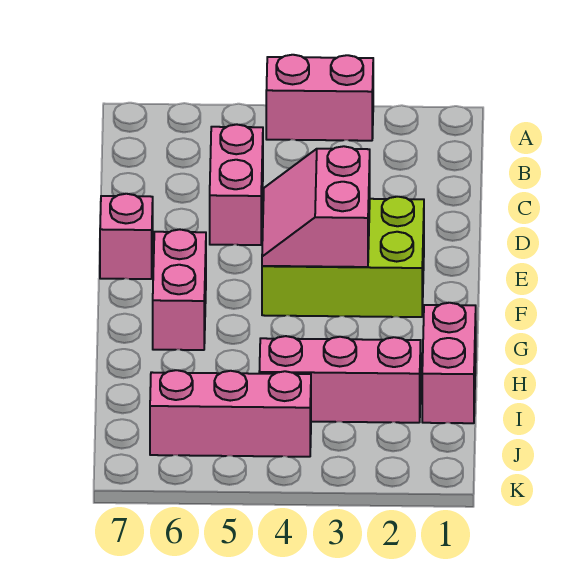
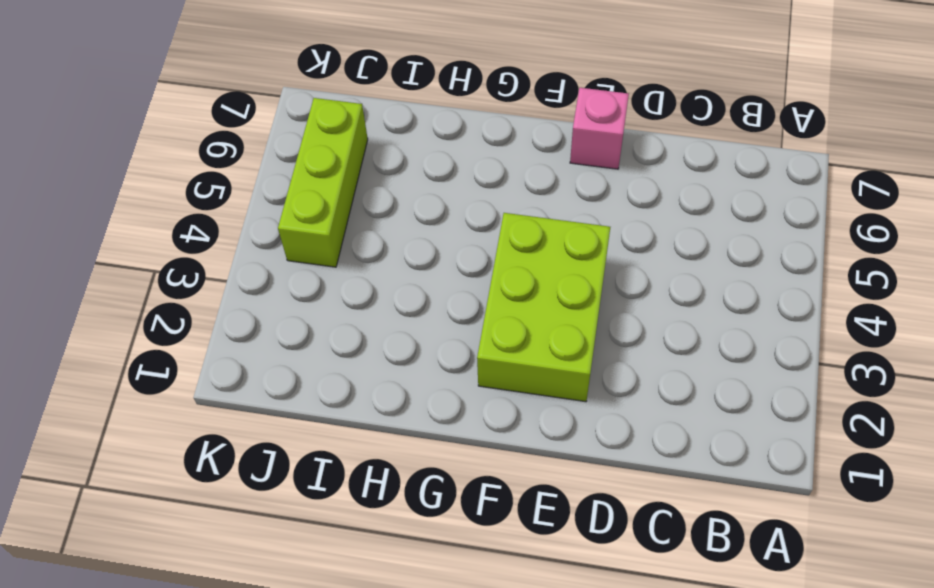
lime brick J4:J6 level 1 -> pink brick J4:J6 level 1
none -> pink brick A3:A4 level 1
none -> pink brick C5:D5 level 1

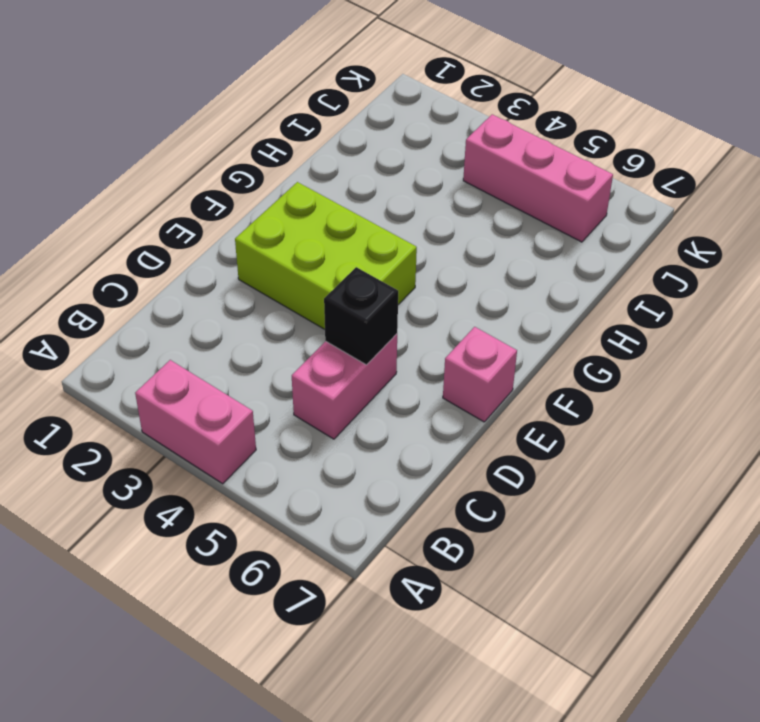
black brick D5 level 2 -> none
none -> pink brick F6:G6 level 1
none -> pink brick H1:I1 level 1

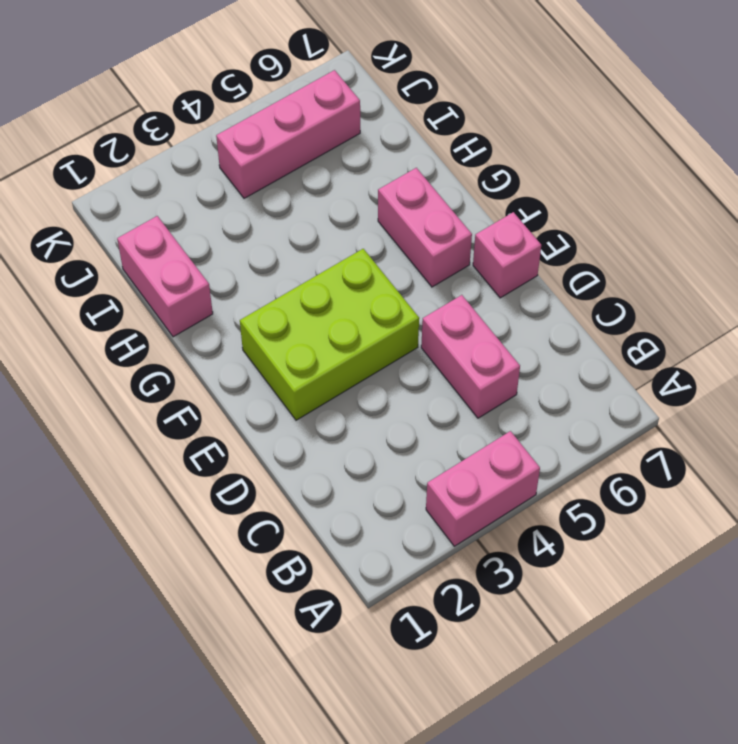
none -> pink brick I2:I4 level 1
none -> pink slope E3:F4 level 2 top 3

